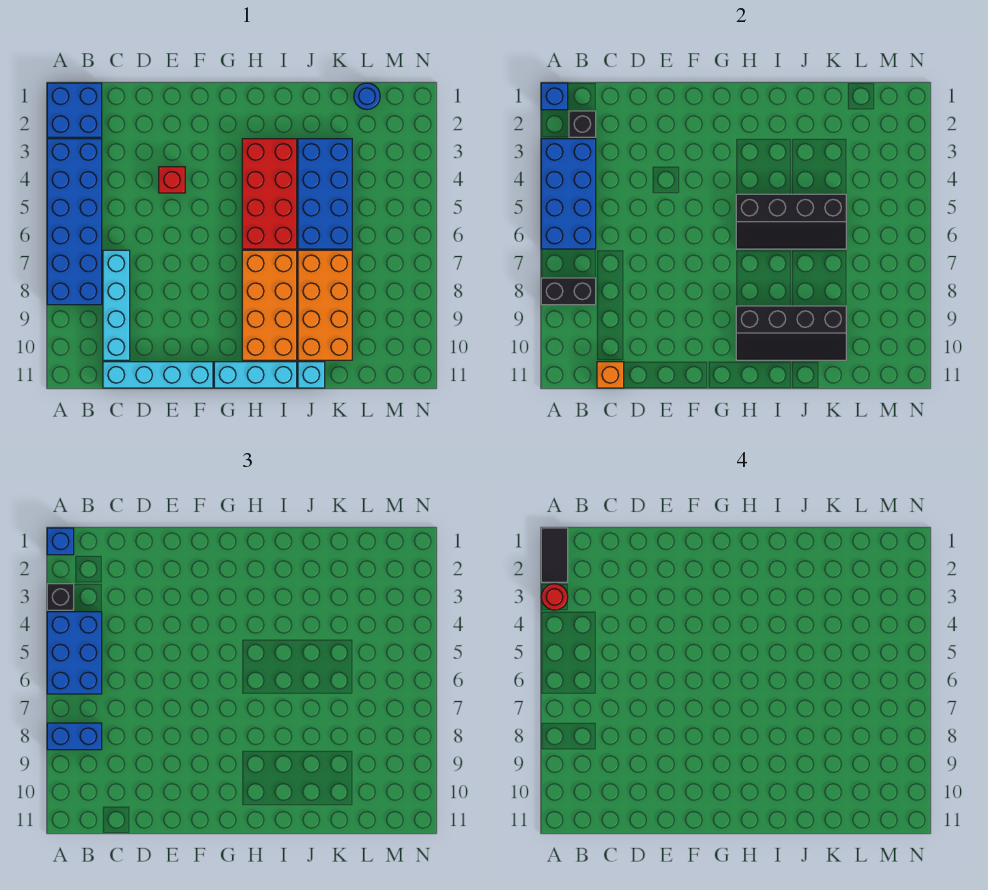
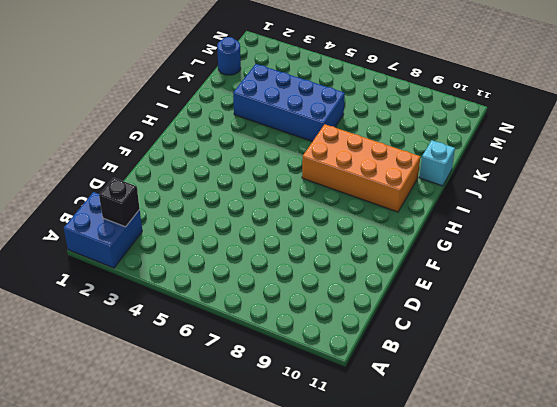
none -> blue brick A3:B8 level 1
none -> cyan brick C7:C10 level 1
none -> cyan brick C11:F11 level 1

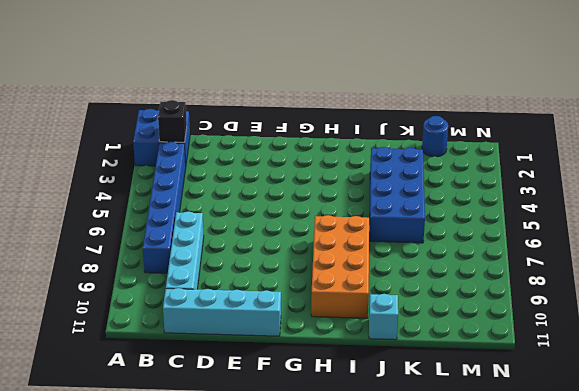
blue brick B3:B8 level 1 -> blue brick A3:B8 level 1
none -> red brick E4 level 1
none -> cyan brick G11:I11 level 1
none -> red brick H3:I6 level 1

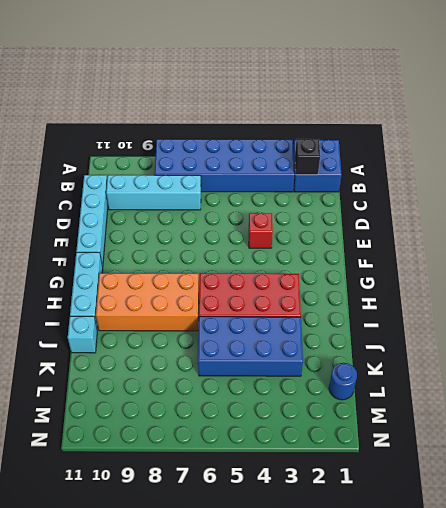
none -> orange brick J7:K10 level 1
none -> blue brick A1 level 2
none -> blue brick A3:B6 level 2

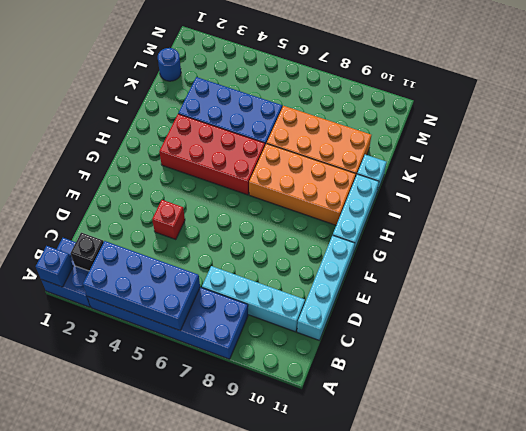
none -> black brick A8:B8 level 2
none -> orange brick C11 level 2
none -> black slope H5:K6 level 2 top 5

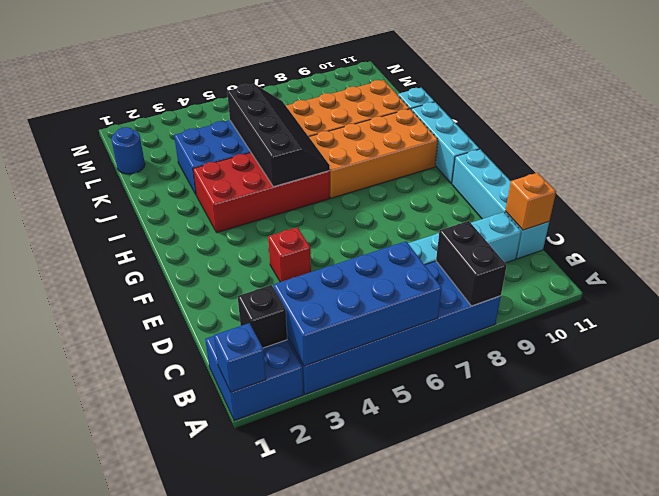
none -> black slope H9:K10 level 2 top 9
none -> blue brick A1 level 3
none -> black brick A3 level 3

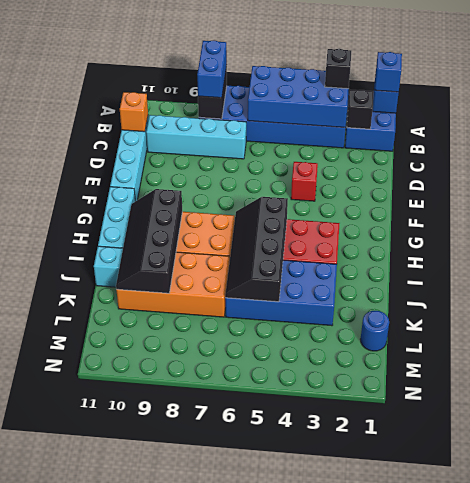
none -> blue brick A4:B6 level 3
none -> black tile A1:A2 level 4
none -> red round brick A3 level 4

